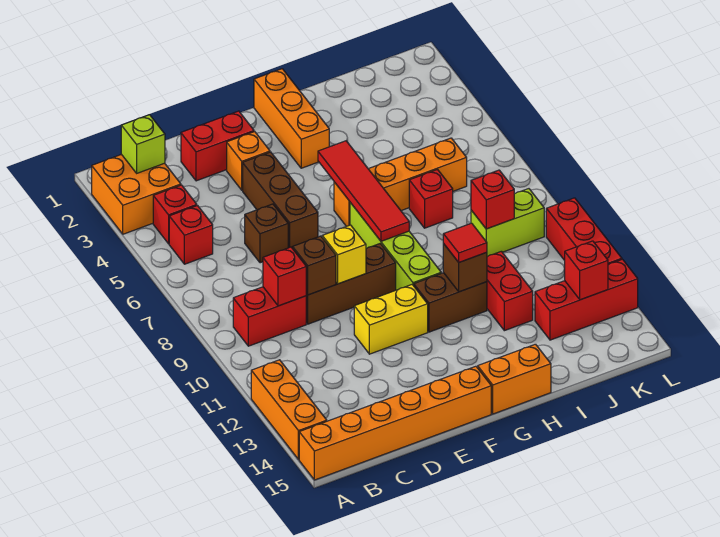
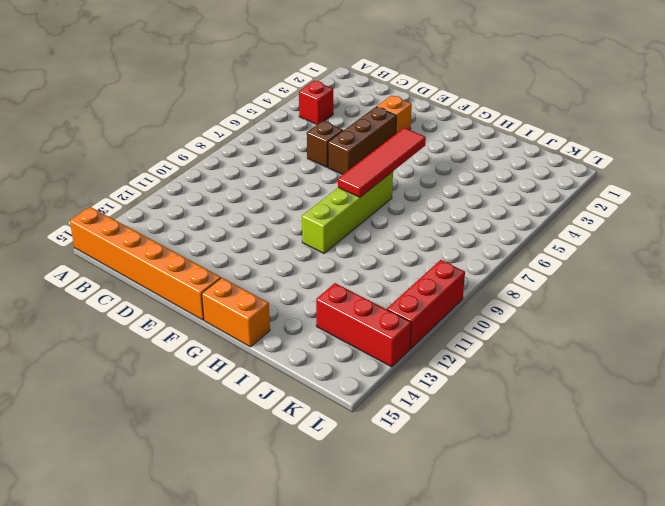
none -> orange brick A2:B3 level 1
none -> orange brick A12:A14 level 1
none -> red brick B5 level 1
none -> red brick B9:C9 level 1

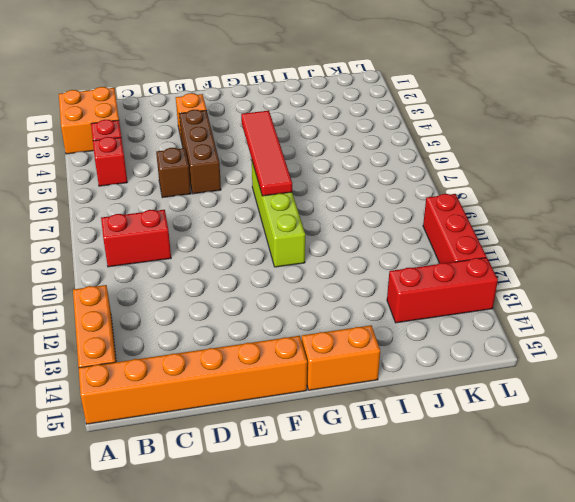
none -> red brick D2:E2 level 1
none -> brown brick D9:F9 level 1
none -> yellow brick E11:F11 level 1
none -> orange brick G1:G3 level 1

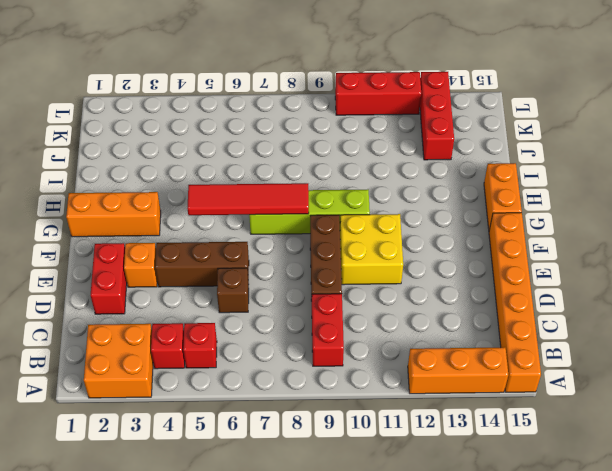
yellow brick E10:F11 level 1 -> yellow brick E11:F11 level 1
none -> orange brick G6:J6 level 1
none -> brown brick G11:H11 level 1
none -> red brick I7 level 1
none -> red brick I11:I12 level 1

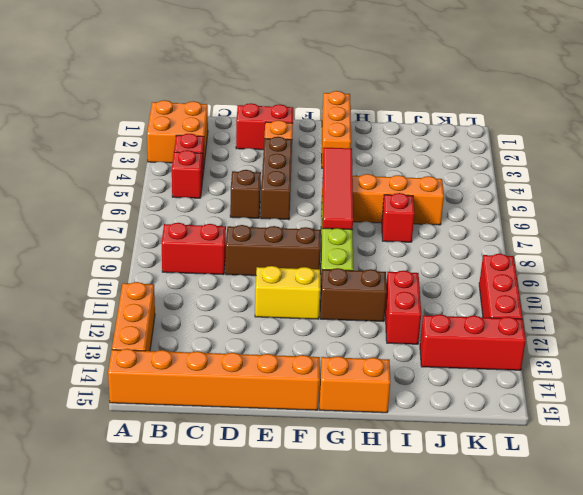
none -> lime brick J9:K9 level 1
none -> lime brick B2 level 2
none -> red brick C9 level 2
none -> brown brick D9 level 2

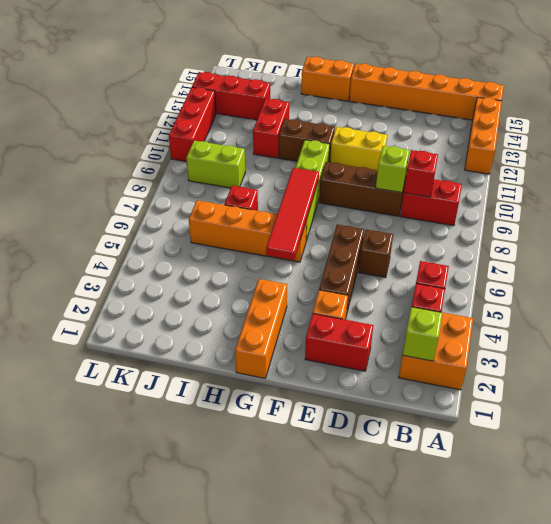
lime brick D9 level 2 -> brown brick D9 level 2
none -> yellow brick E9 level 2
none -> brown brick H11 level 2
none -> red brick J9 level 2
none -> red brick K13 level 2

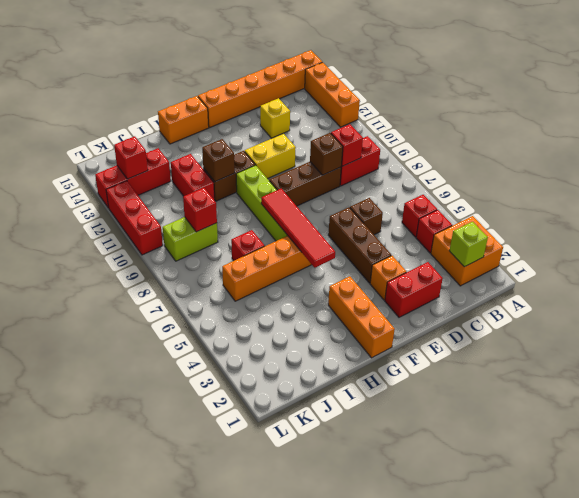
yellow brick D13 level 1 -> yellow brick E9 level 2
none -> red tile H11 level 3

